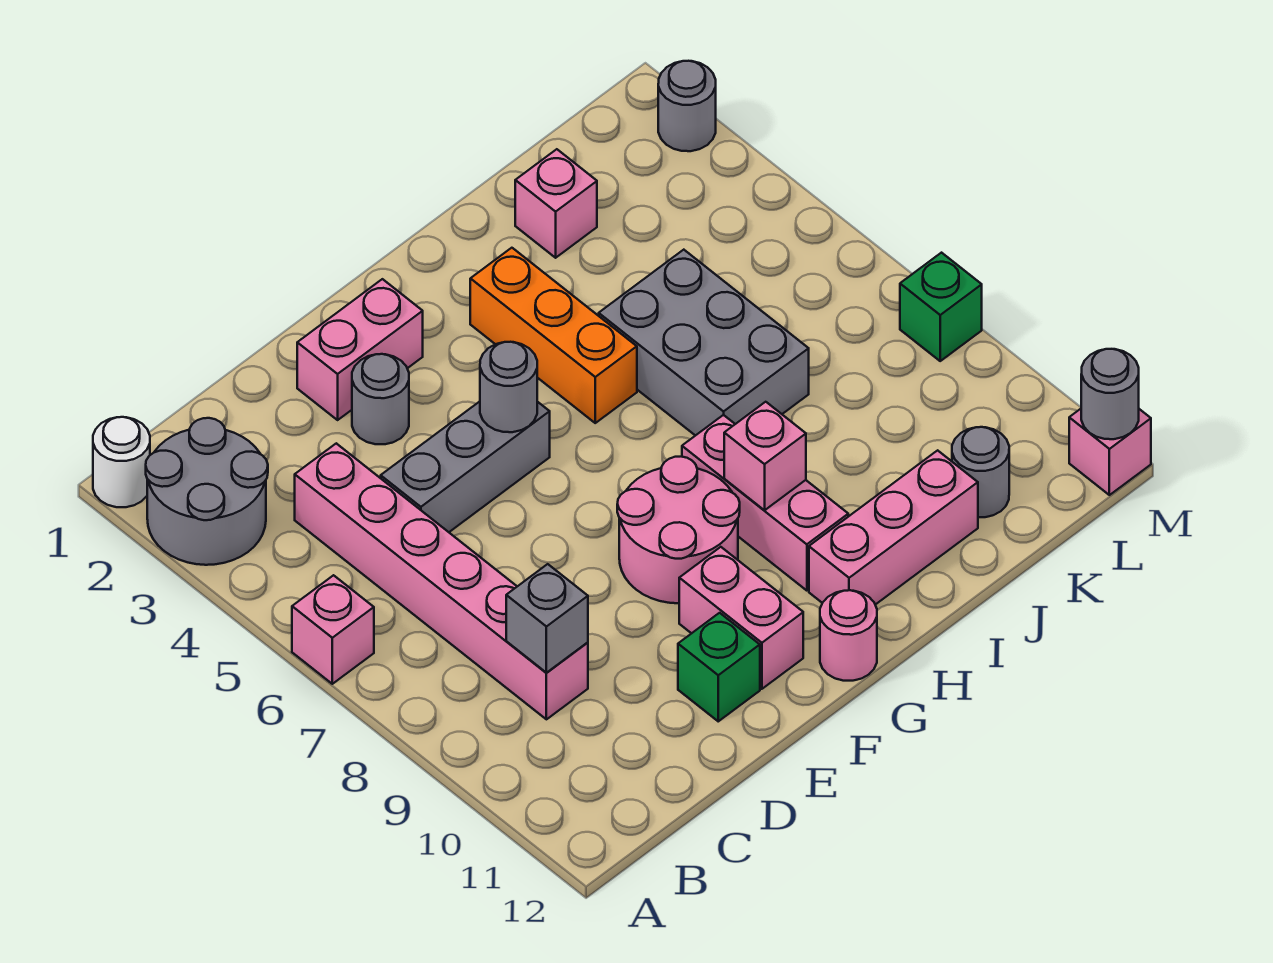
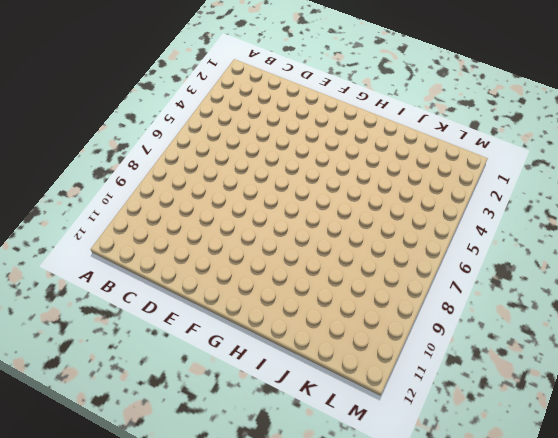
none -> white round brick A1 level 1
none -> grey round brick A2:B3 level 1
none -> pink brick A6 level 1

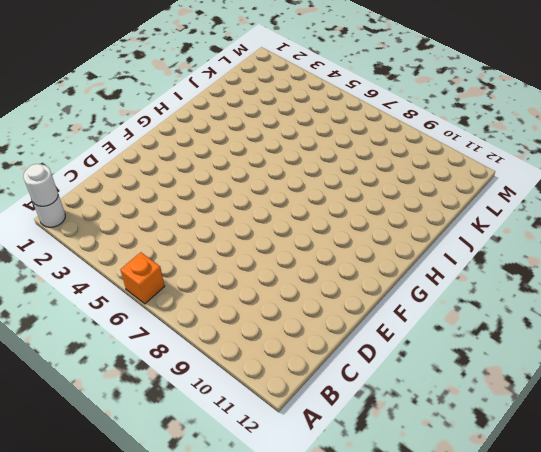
white round brick A1 level 2 -> none
orange brick A6 level 1 -> pink brick A6 level 1
none -> grey round brick A2:B3 level 1
none -> pink brick C4:C9 level 1
none -> grey brick D5:F5 level 1

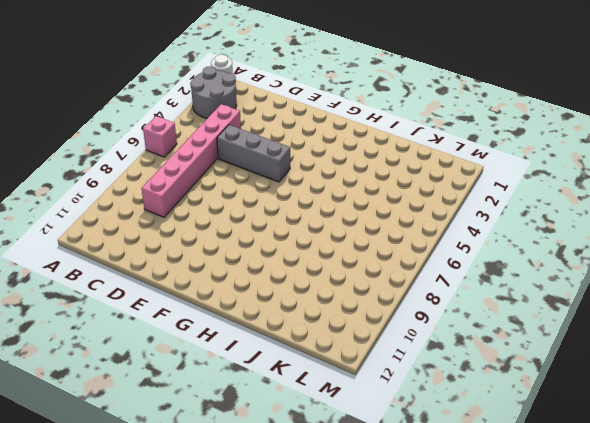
none -> pink brick E2:F2 level 1
none -> grey round brick E3 level 1
none -> green brick E11 level 1

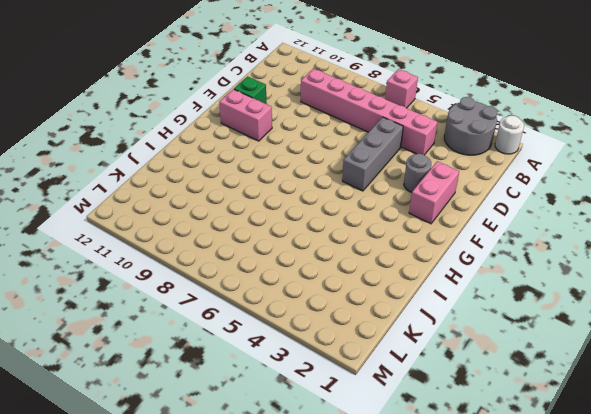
none -> pink round brick F8:G9 level 1
none -> pink round brick G12 level 1
none -> orange brick H3:H5 level 1

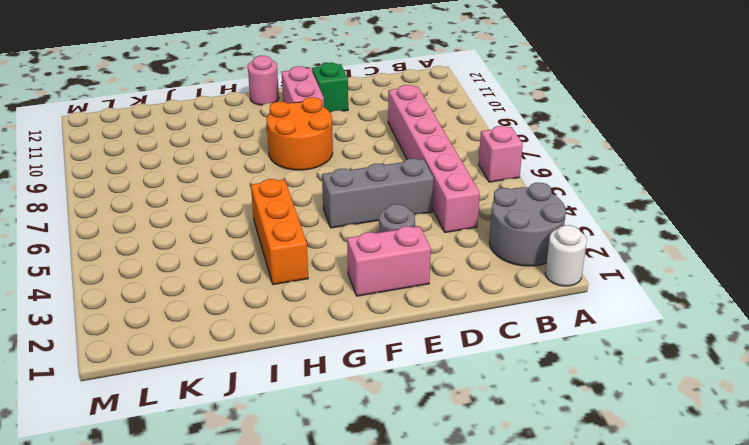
orange round brick F8:G9 level 1 -> pink round brick F8:G9 level 1
none -> pink brick H8:H10 level 1
none -> pink brick H11:J11 level 1
none -> grey brick I5:J7 level 1

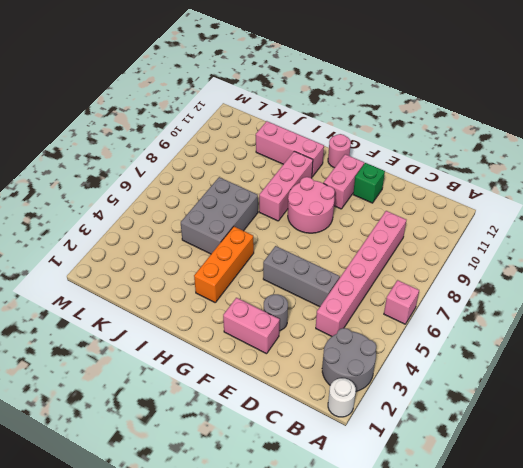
none -> pink brick J2 level 1
none -> grey round brick K11 level 1
none -> grey round brick M2 level 1

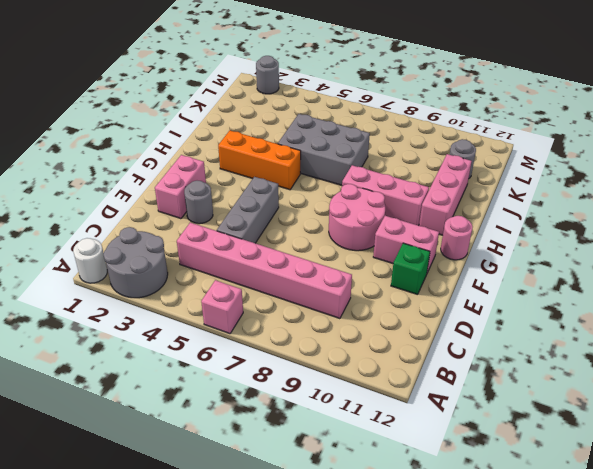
none -> pink brick J2 level 1
none -> green brick M8 level 1
none -> pink brick M12 level 1

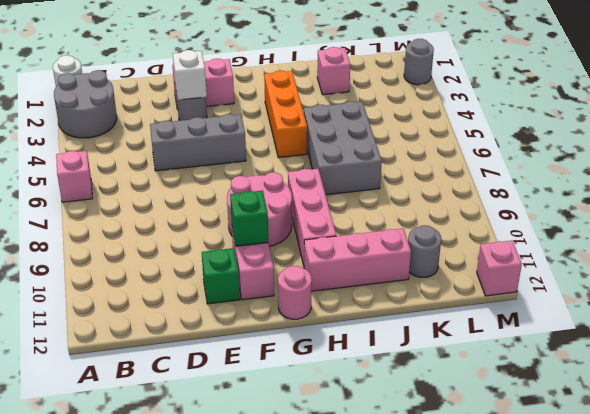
white brick E3 level 2 -> none
green brick F10 level 2 -> green brick M8 level 1
none -> pink brick C4:C9 level 1
none -> grey brick C9 level 2
none -> grey round brick F5 level 2

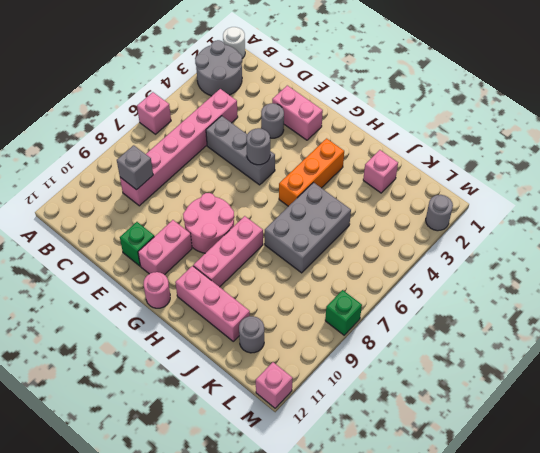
none -> pink brick H9 level 2
none -> grey round brick M12 level 2

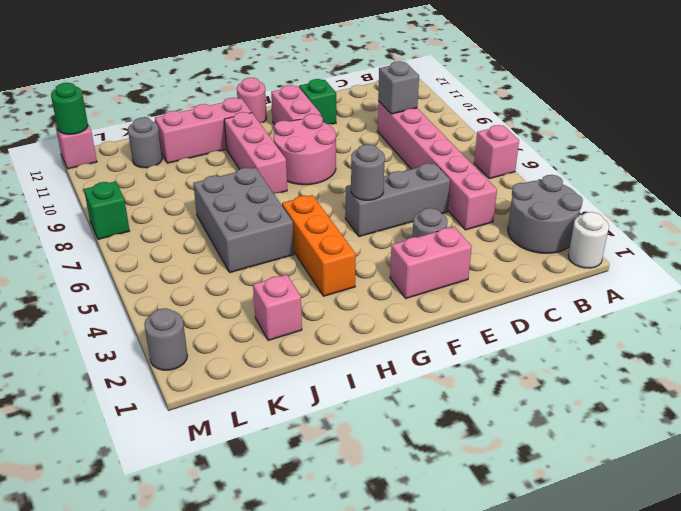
green round brick M12 level 2 -> grey round brick M12 level 2
none -> pink brick H9 level 2

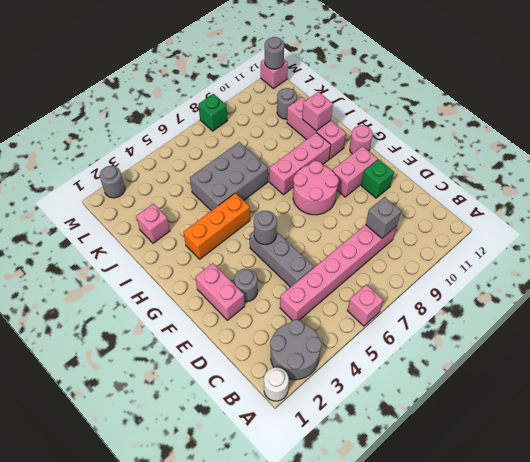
pink brick I11 level 2 -> pink brick H9 level 2

